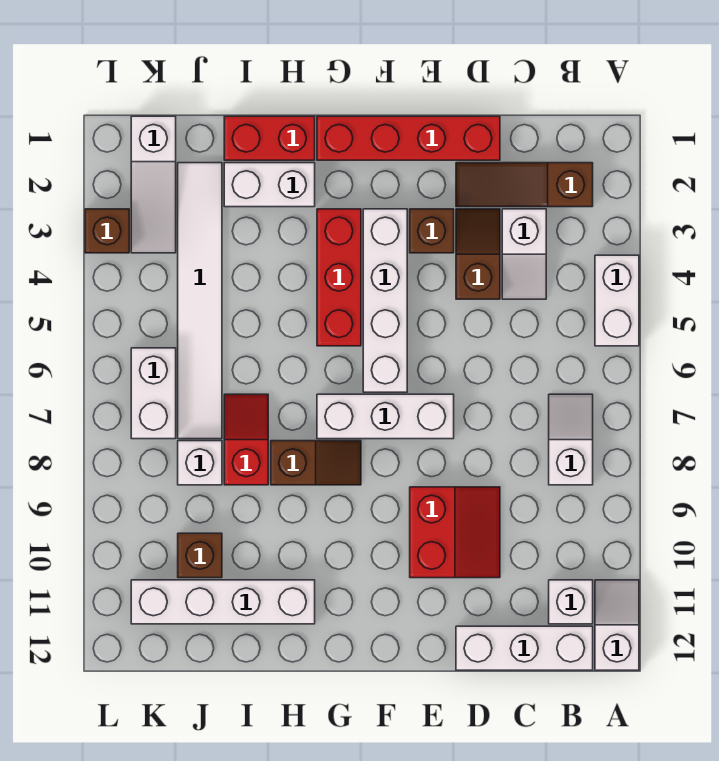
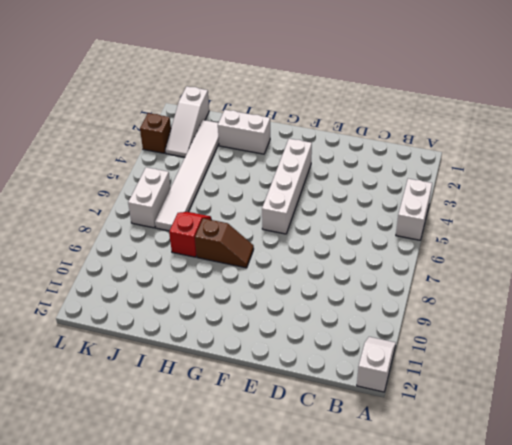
none -> brown slope B2:D2 level 1 top B
none -> white slope B7:B8 level 1 top 8
none -> white brick B11 level 1

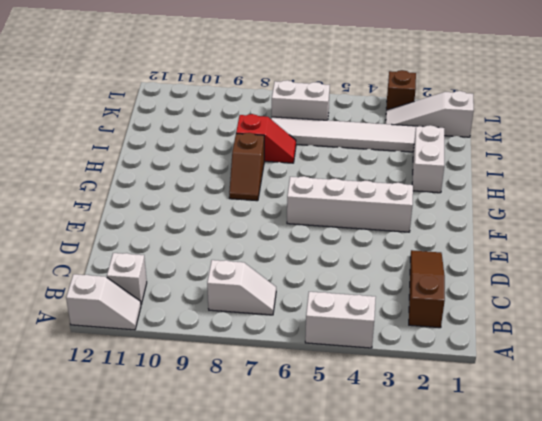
none -> white brick B12:D12 level 1
none -> white slope C3:C4 level 1 top 3
none -> red brick D1:G1 level 1

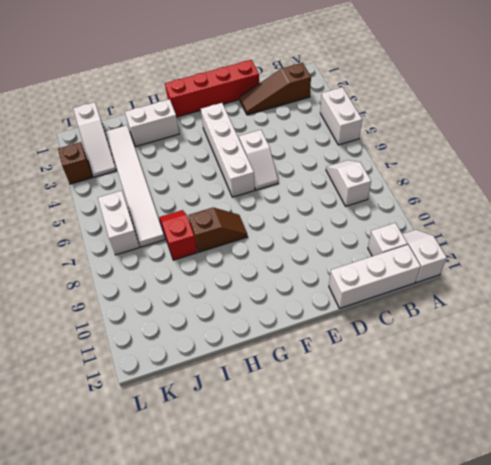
white slope E5:E6 level 1 top 5 -> white slope C3:C4 level 1 top 3
none -> brown slope D3:D4 level 1 top 4
none -> red slope D9:E10 level 1 top E
none -> brown brick E3 level 1

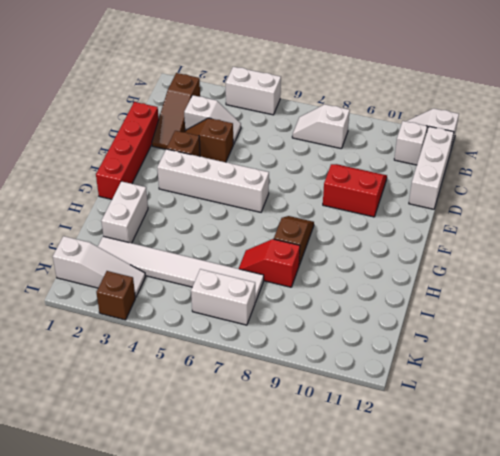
none -> white brick E7:G7 level 1
none -> red brick G3:G5 level 1
none -> red brick H1:I1 level 1

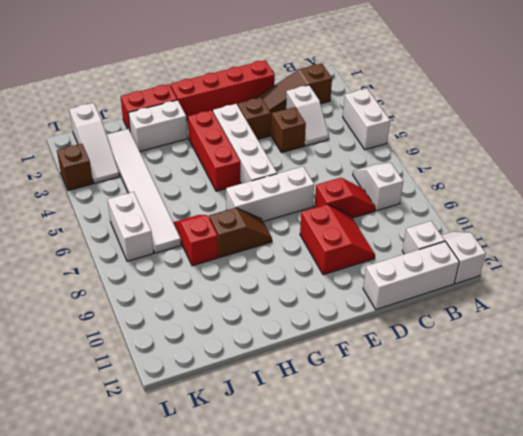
red slope C8:D8 level 1 top D -> none
none -> white brick H11:K11 level 1
none -> white brick J8 level 1
none -> brown brick J10 level 1

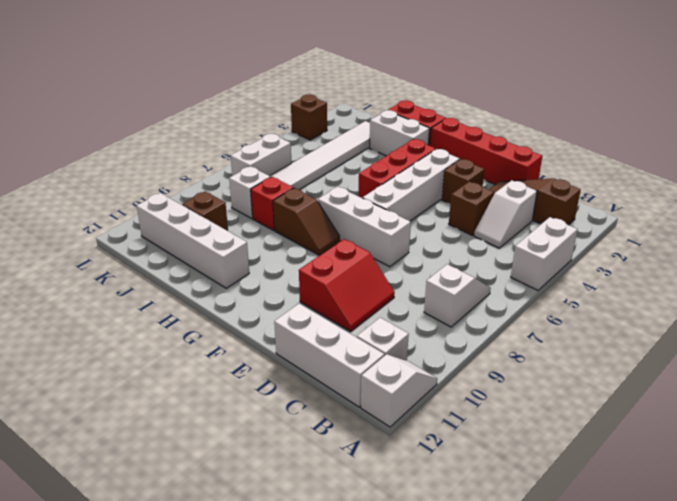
none -> white slope K1:K3 level 1 top 1

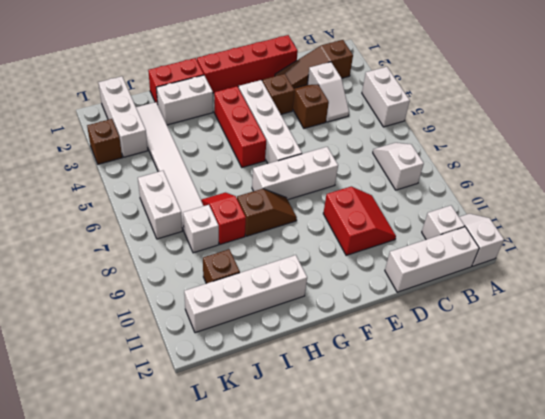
white brick K1:K3 level 1 -> white slope K1:K3 level 1 top 1

